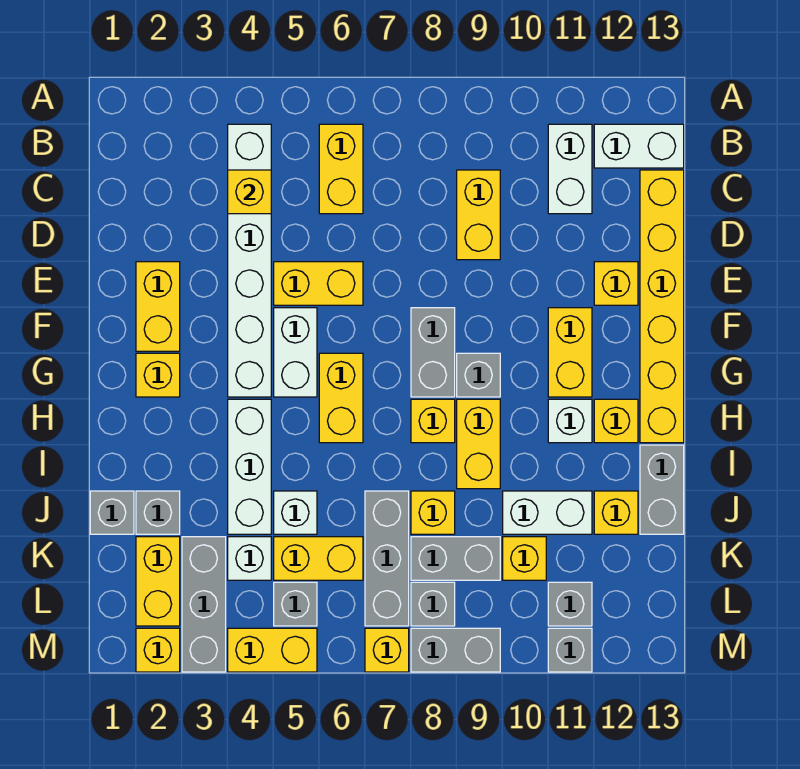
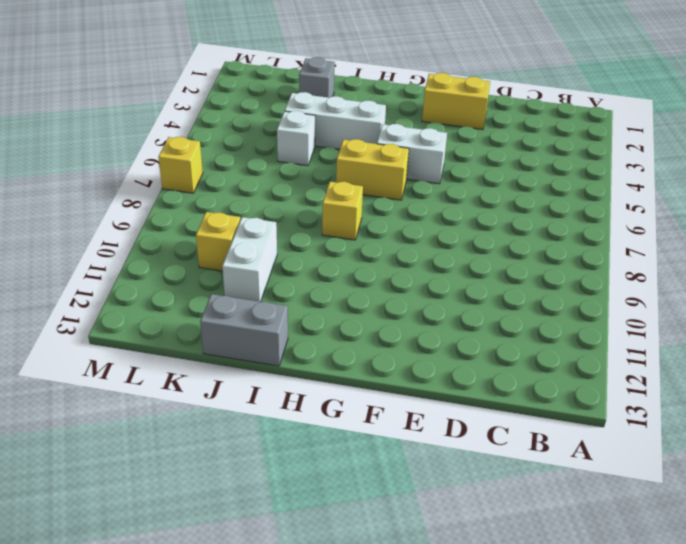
none -> white brick B4:G4 level 1
none -> yellow brick B6:C6 level 1
none -> white brick B11:C11 level 1
none -> white brick B12:B13 level 1

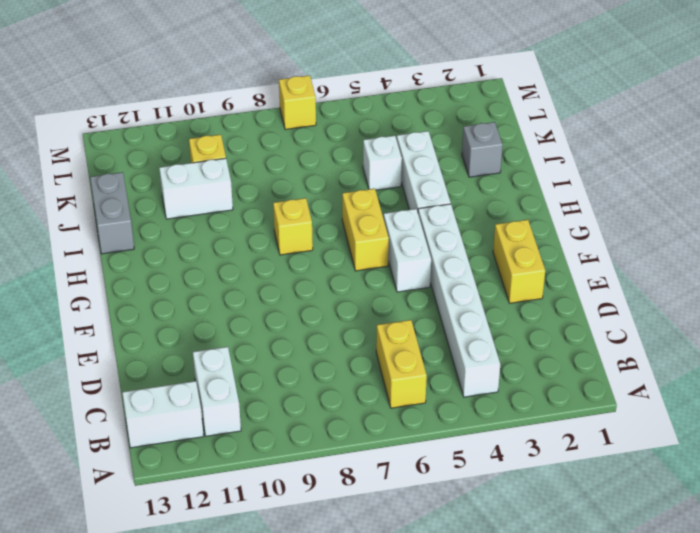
none -> yellow brick C9:D9 level 1
none -> yellow brick C13:H13 level 1
none -> yellow brick E5:E6 level 1
none -> yellow brick E12 level 1

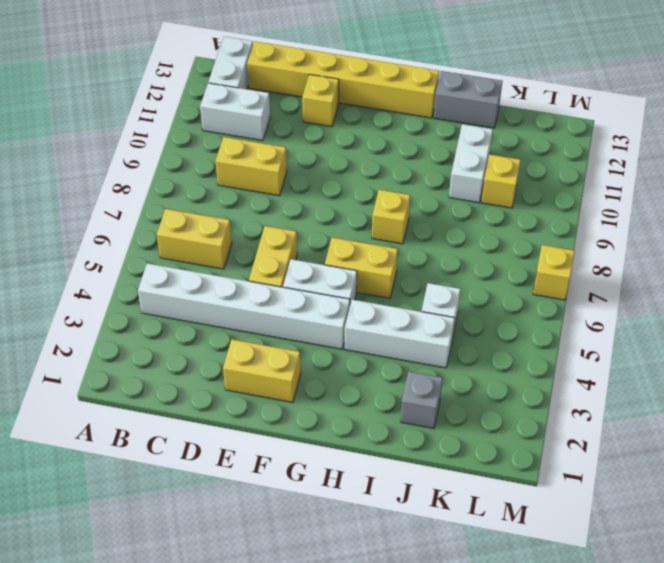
none -> grey brick F8:G8 level 1
none -> yellow brick F11:G11 level 1
none -> yellow brick G2 level 1
none -> grey brick G9 level 1

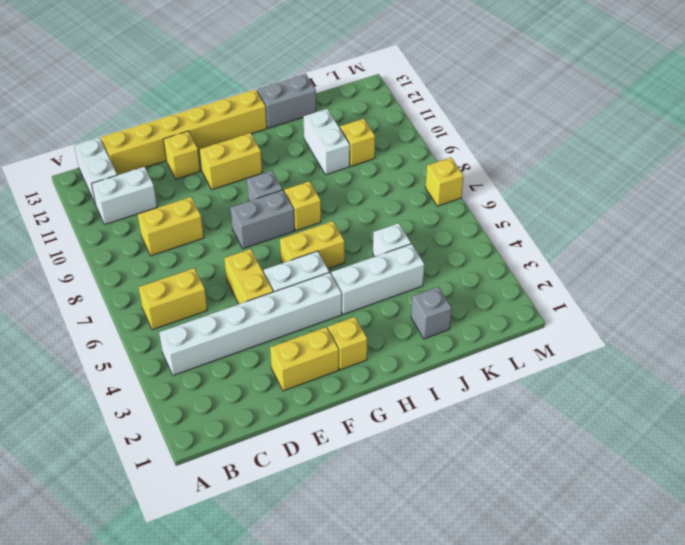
none -> yellow brick H9:I9 level 1
none -> white brick H11 level 1
none -> yellow brick H12 level 1
none -> grey brick J1 level 1

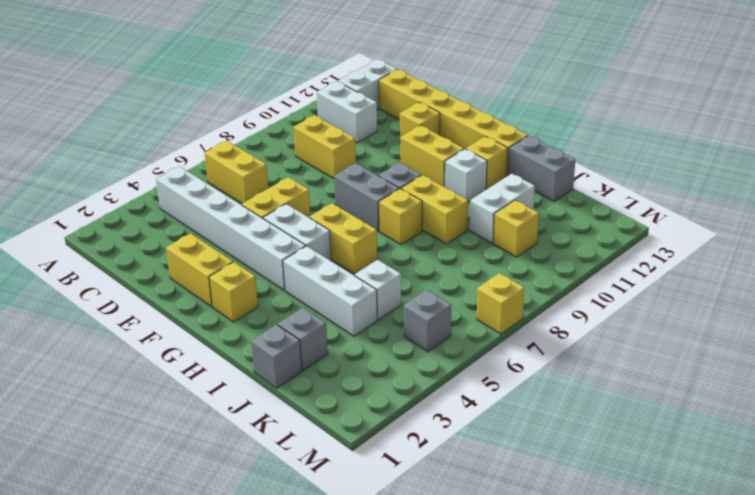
none -> grey brick J7:L7 level 1
none -> yellow brick J8 level 1
none -> yellow brick J12 level 1
none -> yellow brick K2:L2 level 1

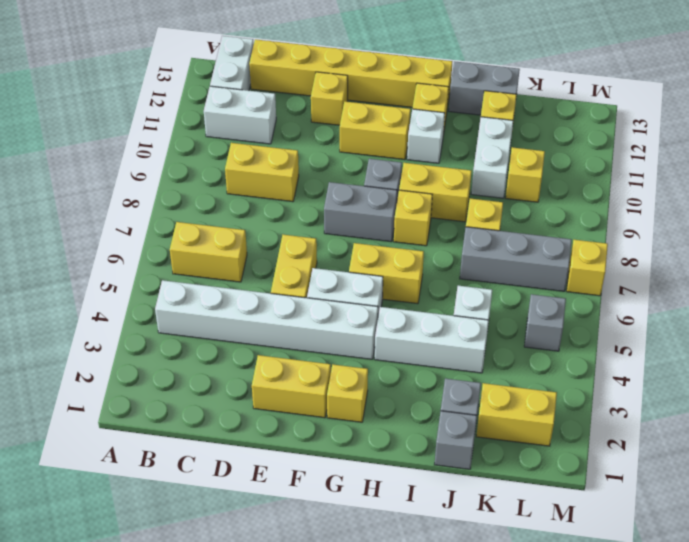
none -> grey brick K3:M3 level 1
none -> white brick K4 level 1
none -> yellow brick K5:K6 level 1
none -> grey brick K8:K9 level 1

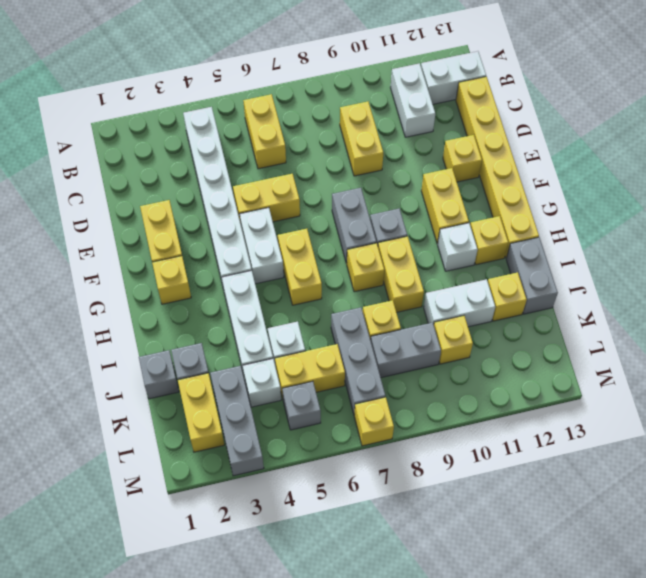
none -> grey brick L8 level 1
none -> grey brick L11 level 1
none -> yellow brick M2 level 1
none -> yellow brick M4:M5 level 1

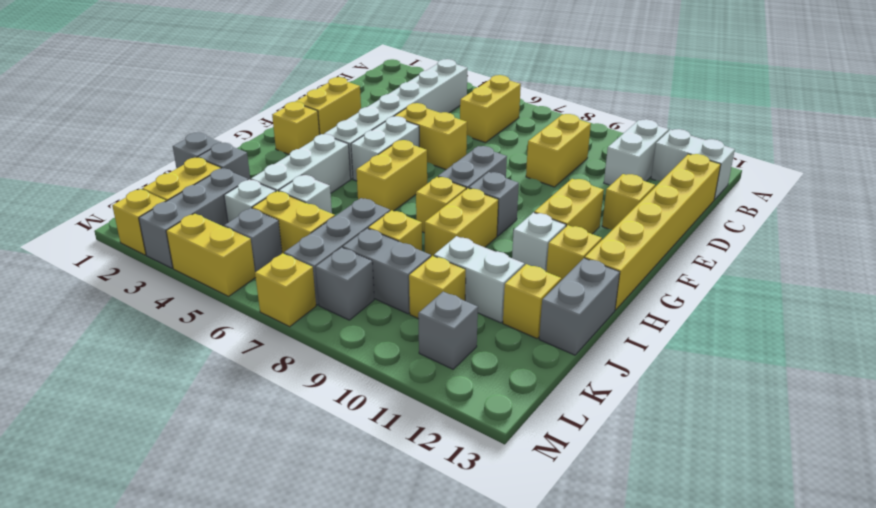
none -> grey brick M8:M9 level 1
none -> grey brick M11 level 1
none -> yellow brick C4 level 2

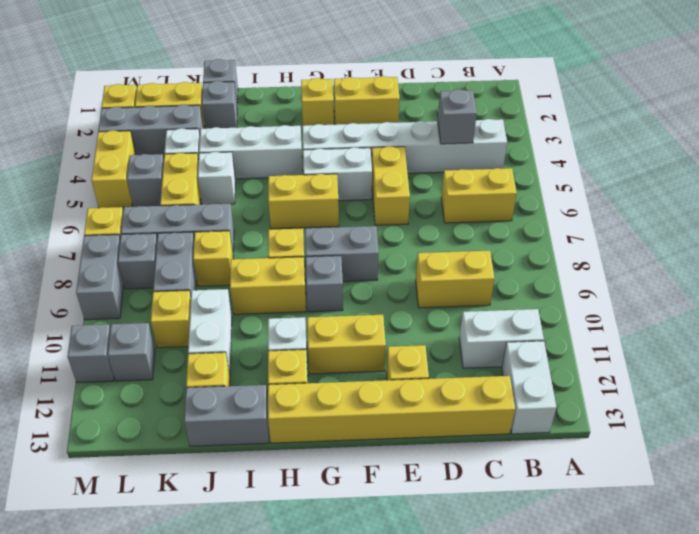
grey brick C4 level 2 -> yellow brick C4 level 2

